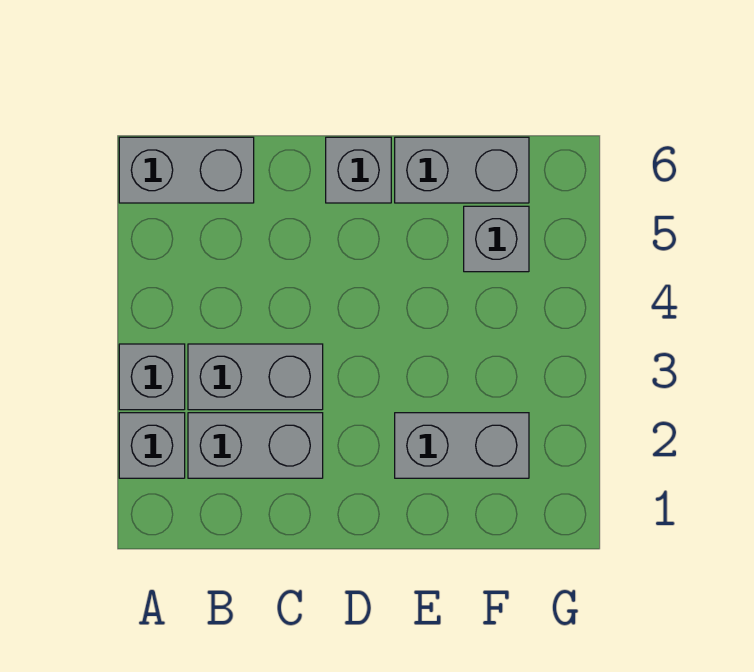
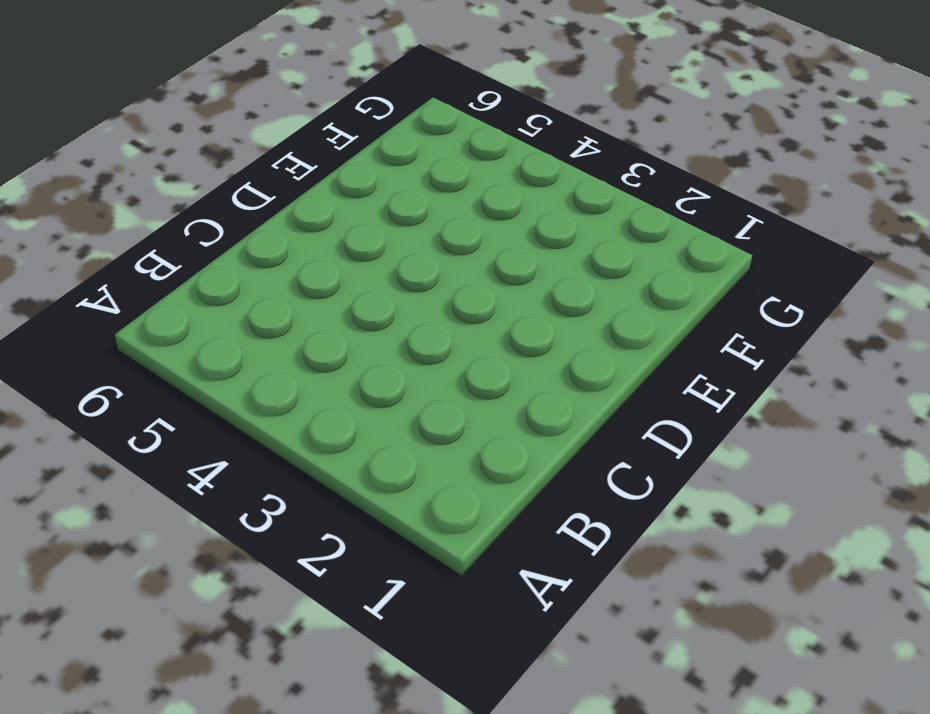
none -> grey brick A2 level 1
none -> grey brick A3 level 1

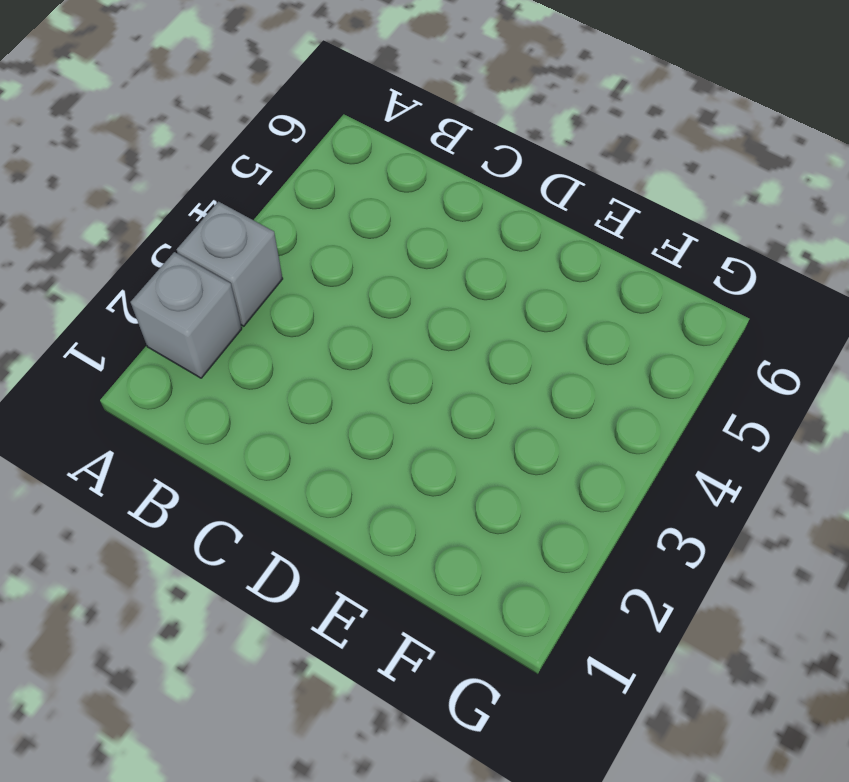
none -> grey brick A6:B6 level 1
none -> grey brick B2:C2 level 1

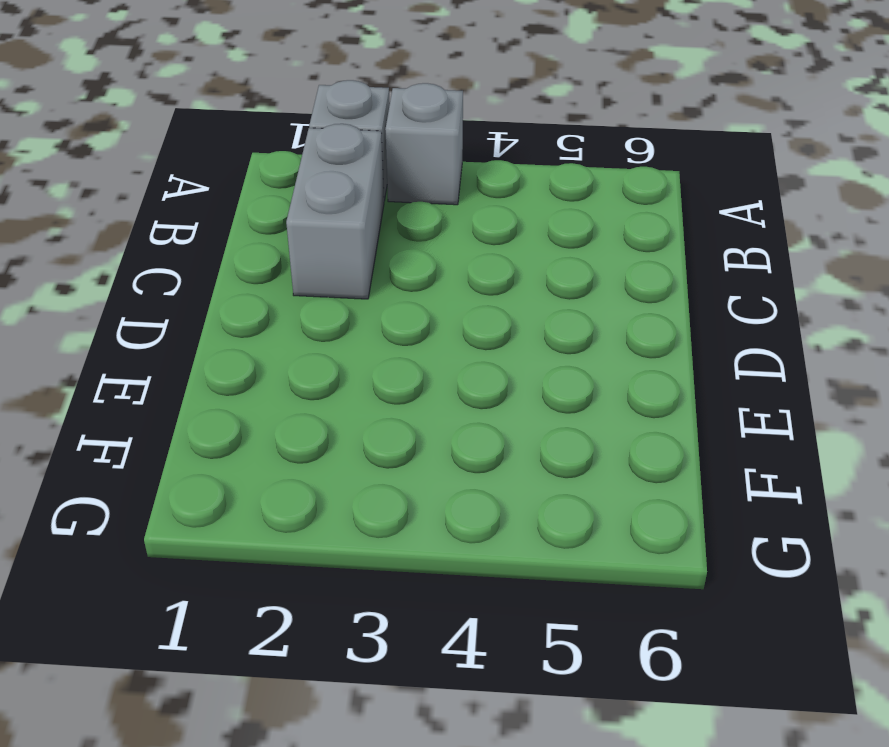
none -> grey brick A6:B6 level 1
none -> grey brick B3:C3 level 1

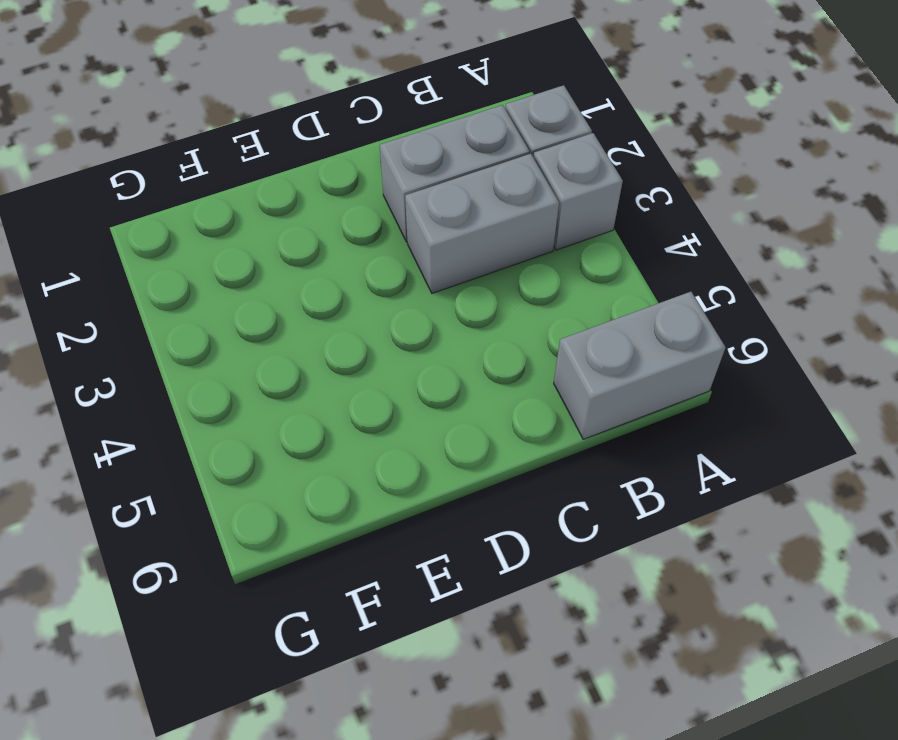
none -> grey brick D6 level 1
none -> grey brick E2:F2 level 1

